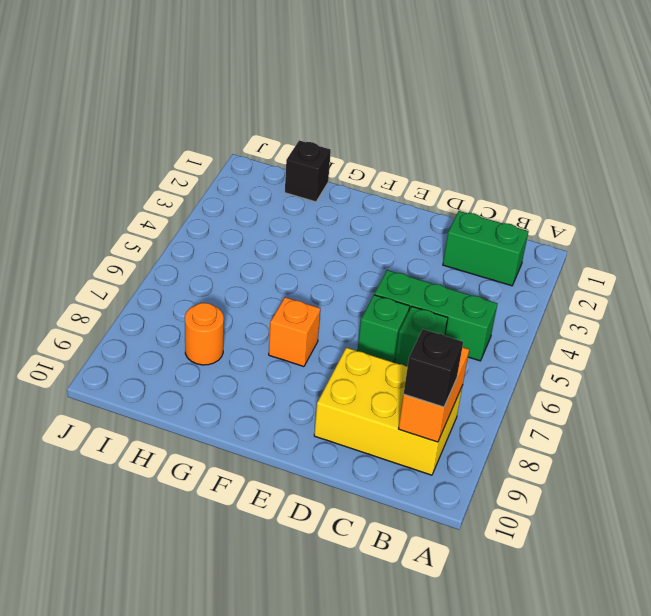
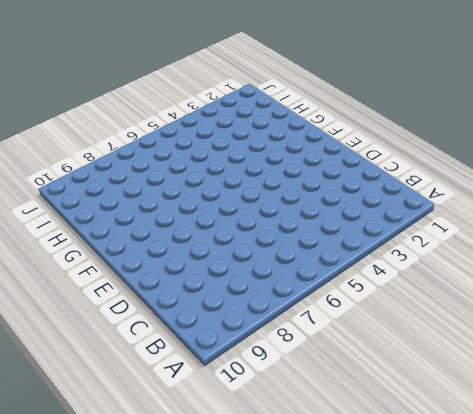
none -> green brick B2:C2 level 1
none -> green brick B5:D5 level 1

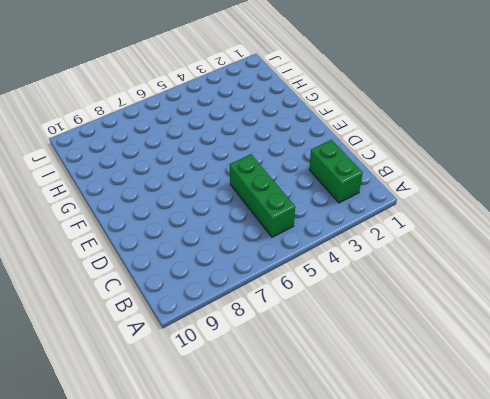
none -> yellow brick B8:D9 level 1
none -> green brick C6 level 1

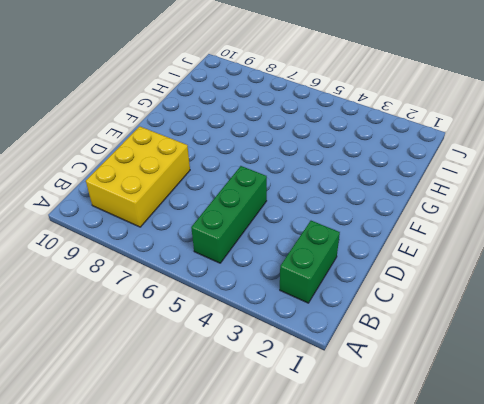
none -> green brick C6 level 1
none -> green brick D6 level 1

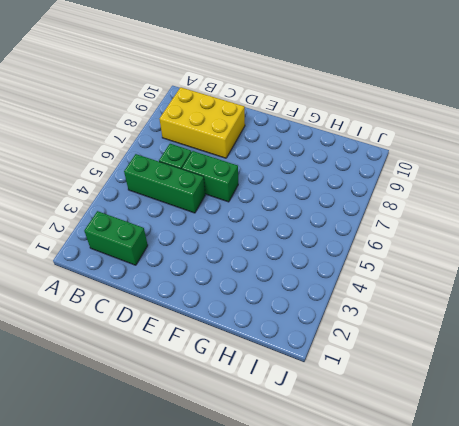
green brick D6:E6 level 1 -> green brick D6 level 1
none -> orange brick F7 level 1
none -> black brick H1 level 1

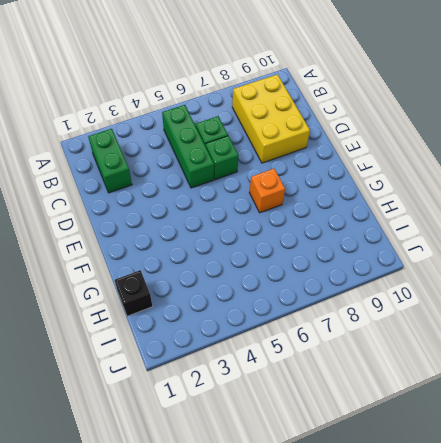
none -> orange round brick H8 level 1
none -> orange brick B8:B9 level 2

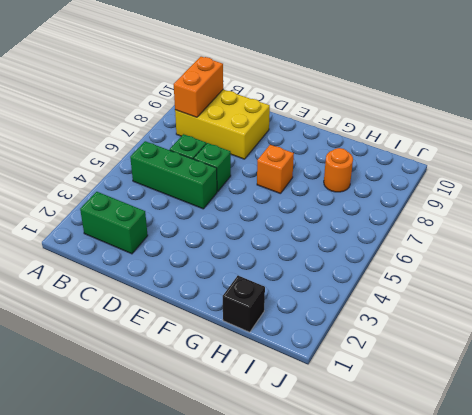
none -> black brick B9 level 3

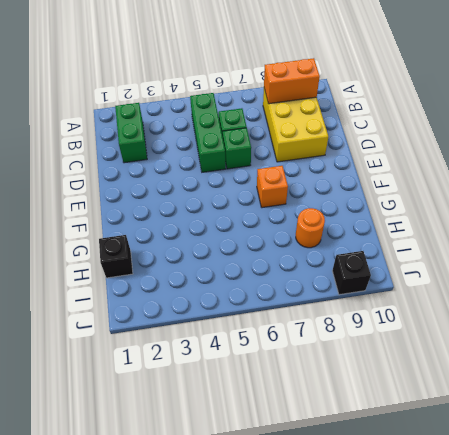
black brick J9 level 1 -> black brick B9 level 3

